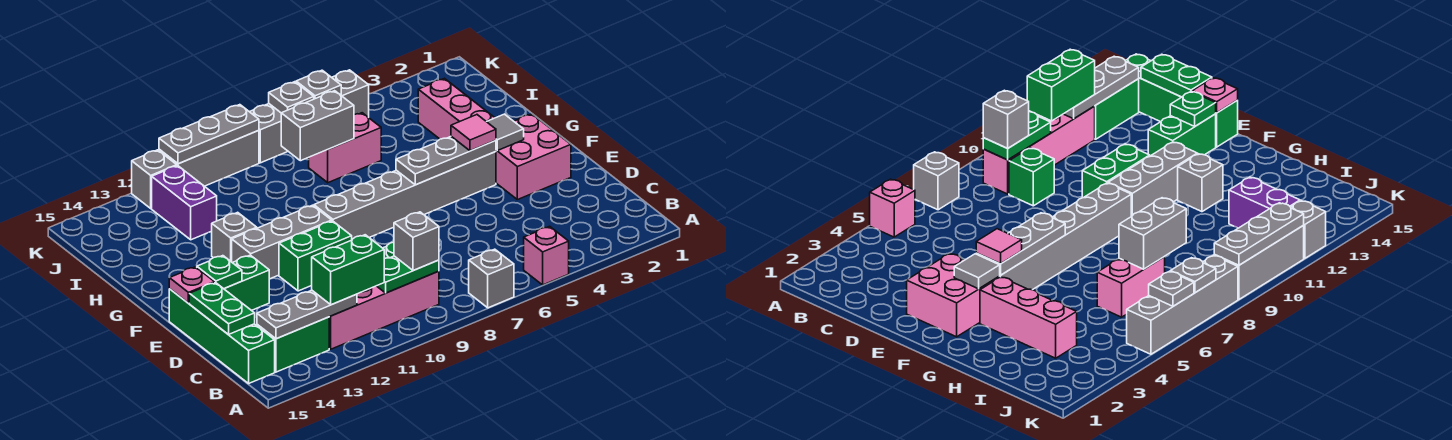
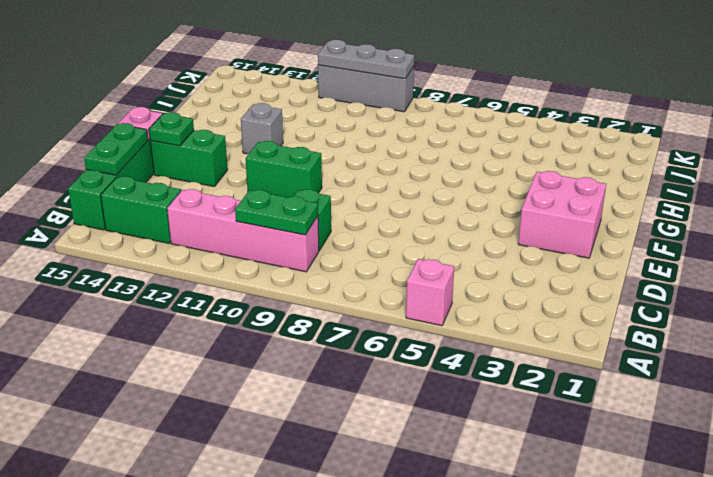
none -> grey brick A7 level 1
none -> grey brick F4:F9 level 1
none -> grey brick F10:F12 level 1
none -> pink brick G3:I3 level 1

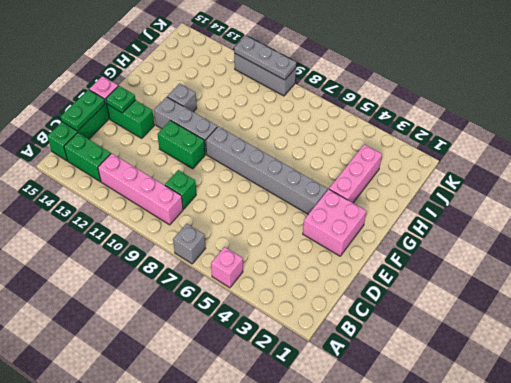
none -> pink brick I6:I7 level 1
none -> purple brick I12:J12 level 1
none -> grey brick K5:K8 level 1
none -> grey brick K12 level 1

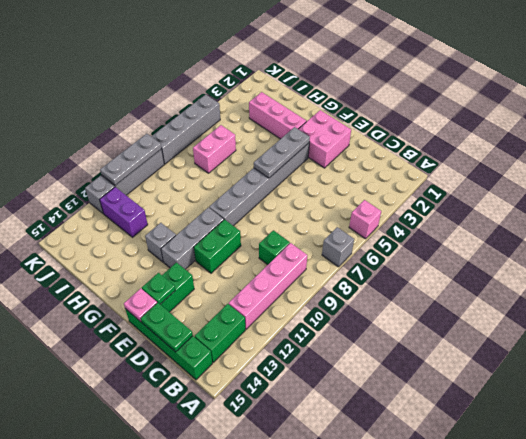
none -> green plate B9:B10 level 2
none -> grey plate B12:B14 level 2
none -> grey tile F3 level 2
none -> grey brick I7:I8 level 2

